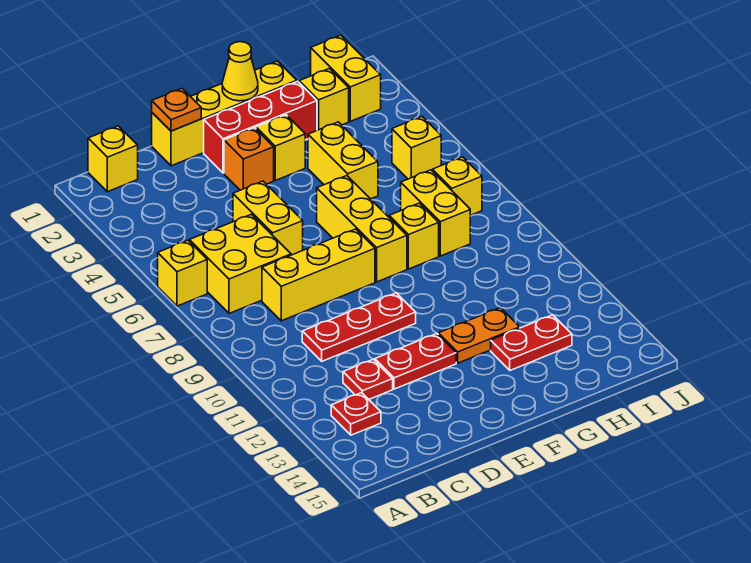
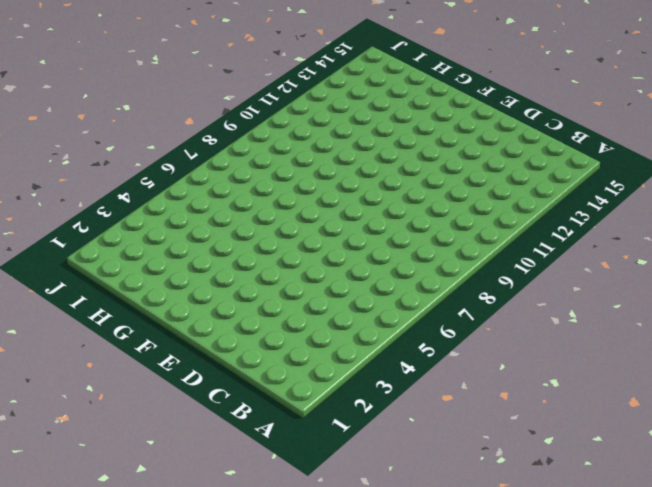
none -> yellow brick A6 level 1
none -> yellow brick B1 level 1
none -> yellow brick B6:C7 level 1

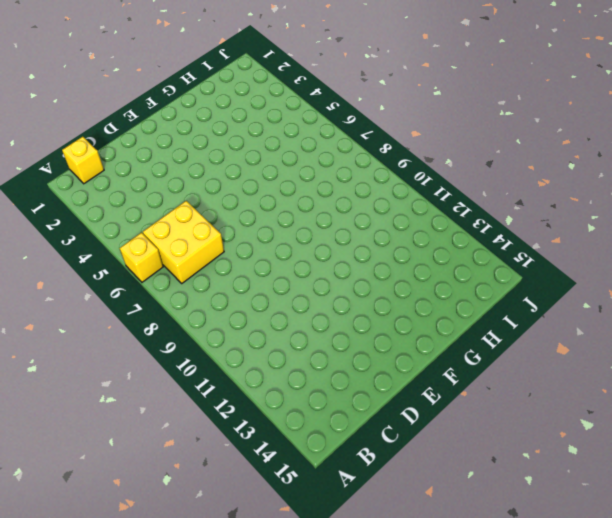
none -> red plate B13 level 1
none -> yellow brick C8:E8 level 1
none -> red plate C10:E10 level 1

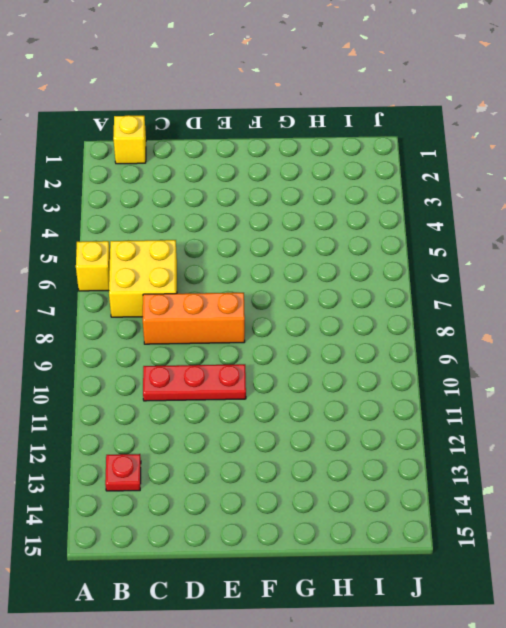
orange brick C8:E8 level 1 -> yellow brick C8:E8 level 1
none -> red plate C12 level 1
none -> yellow brick D1:G1 level 1
none -> yellow brick D5:D6 level 1

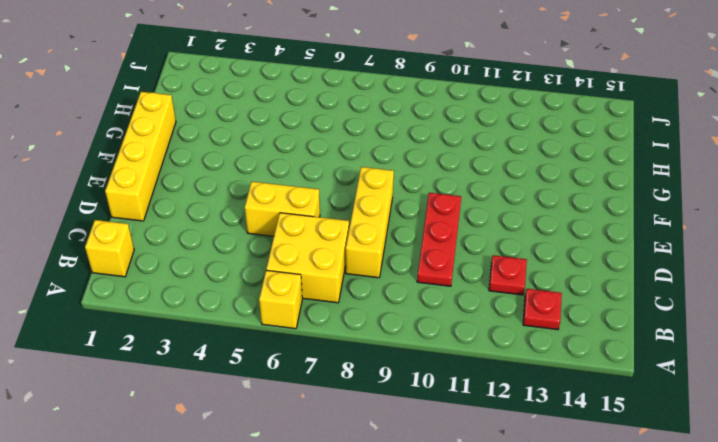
none -> red plate D12:E12 level 1
none -> red brick E2:G2 level 1
none -> orange brick E3 level 1

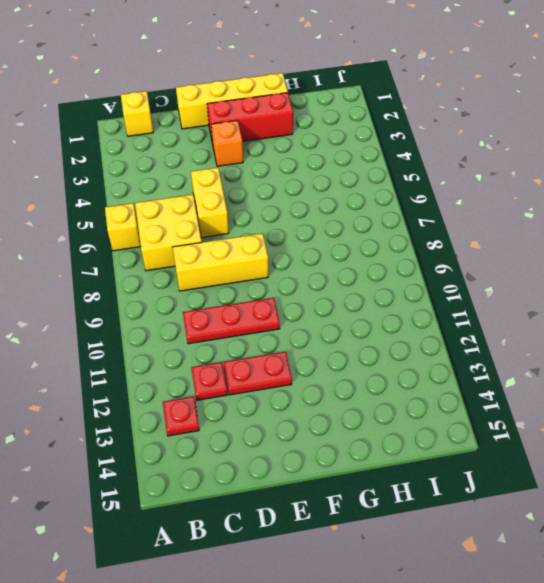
none -> yellow brick F3 level 1
none -> yellow brick F6:F8 level 1
none -> orange plate F12:G12 level 1

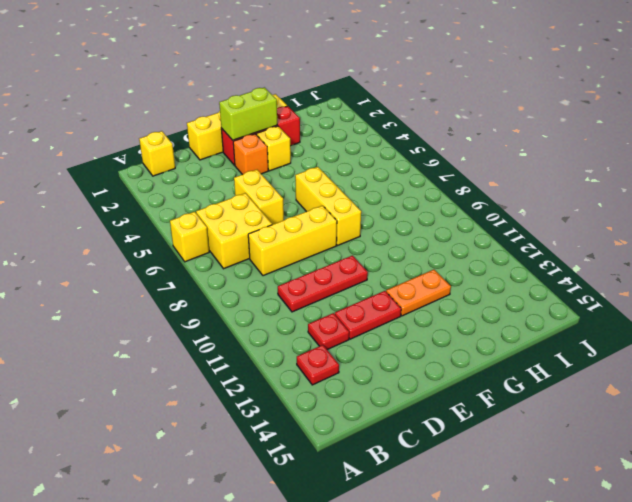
lime brick E2:F2 level 2 -> none
none -> yellow brick G4:G5 level 1
none -> yellow brick G8 level 1
none -> red plate G13:H13 level 1

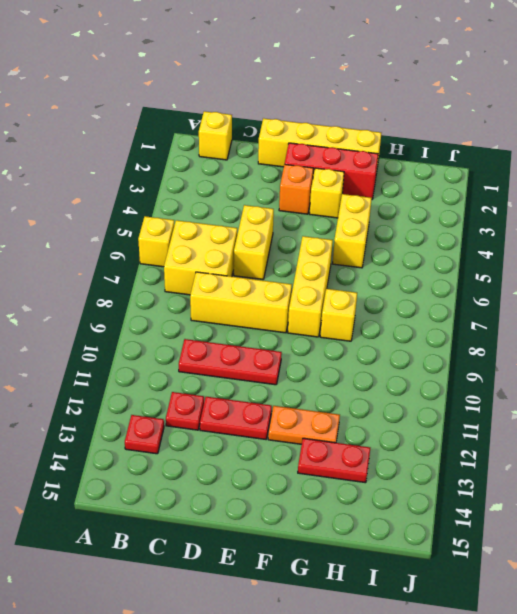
none -> yellow brick H2 level 1
none -> yellow brick H7:H8 level 1
none -> yellow brick I1:I2 level 1

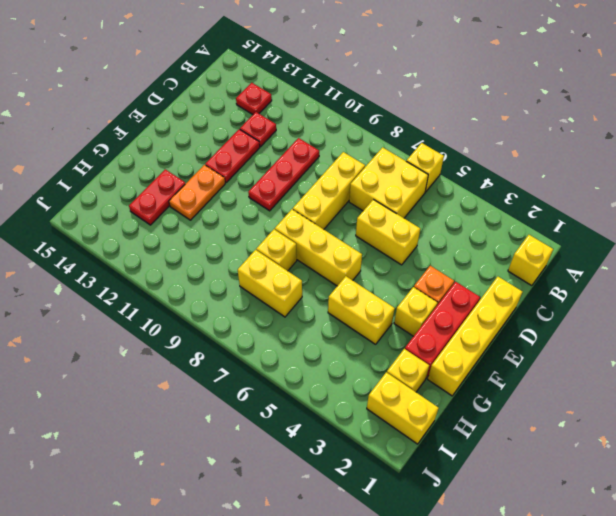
none -> yellow brick I5 level 1
none -> yellow brick I7 level 1
none -> orange plate D1 level 2

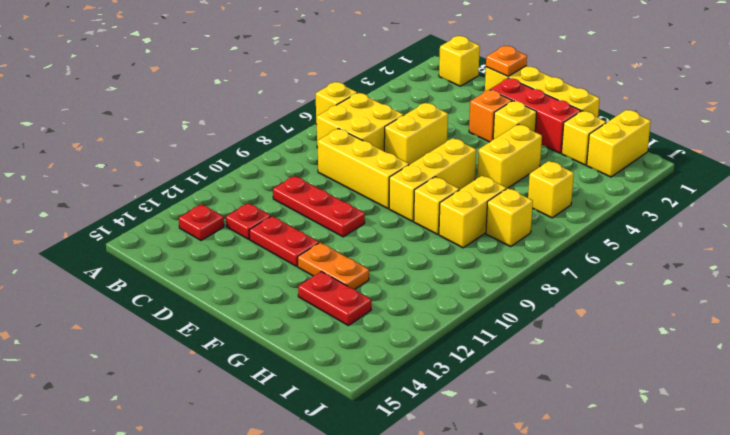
none -> yellow cone F1 level 2

